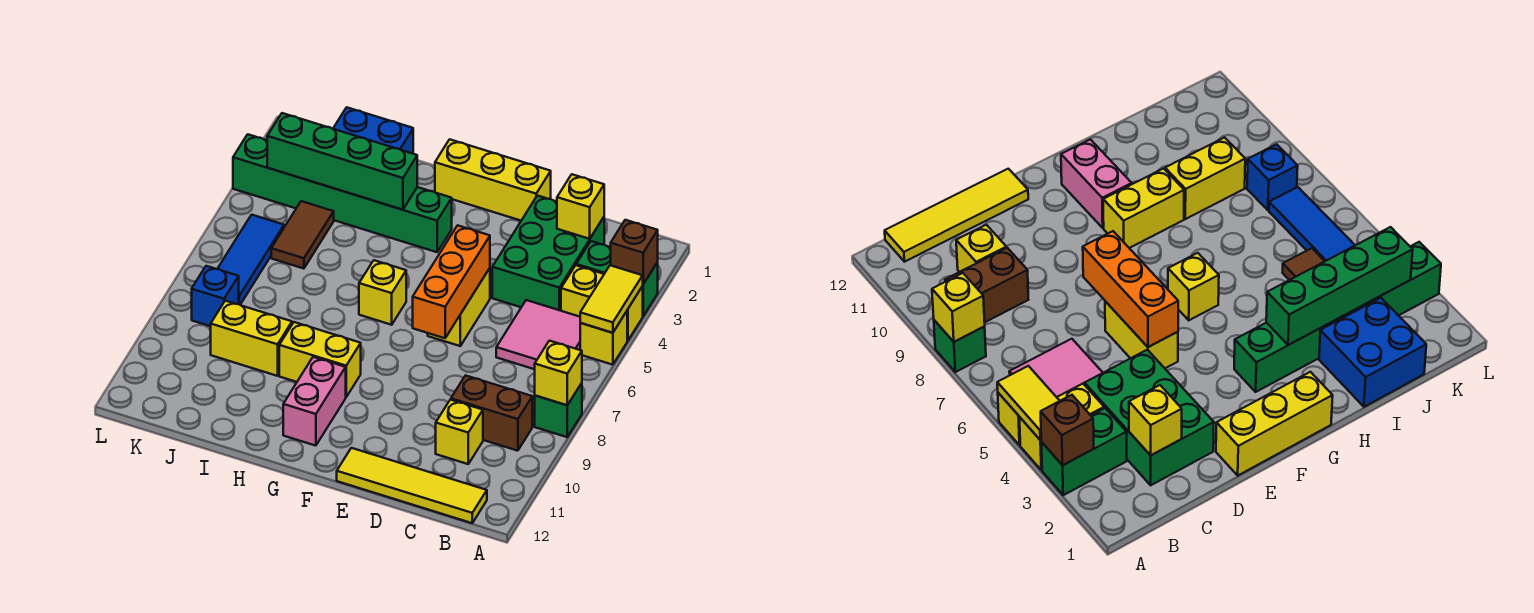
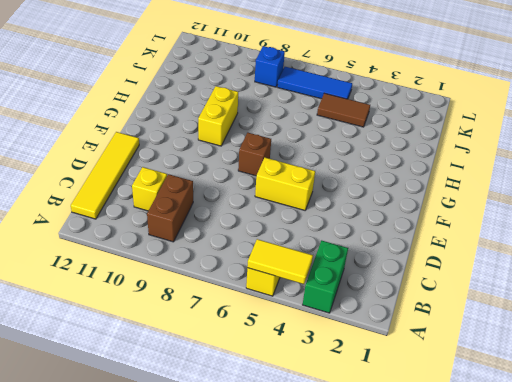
brown brick F7 level 1 -> brown brick A3 level 2
none -> yellow brick A4:B4 level 1
none -> green brick A8 level 1
none -> pink tile B5:C6 level 1

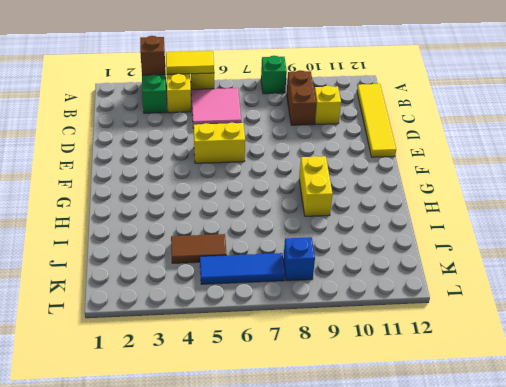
none -> green brick C2:D4 level 1
none -> yellow brick E1:G1 level 1
none -> green brick G3:L3 level 1

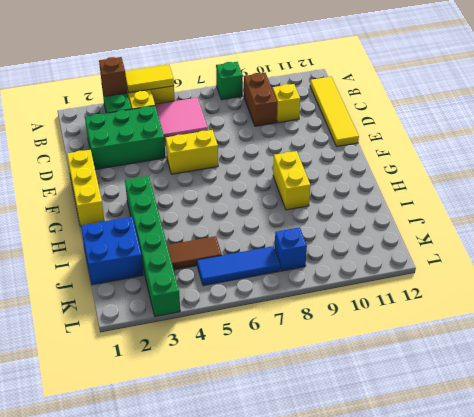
none -> yellow brick G6 level 1
none -> pink brick G10:G11 level 1
none -> yellow brick I9:J9 level 1

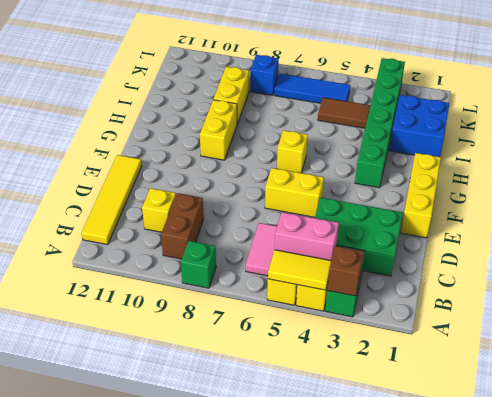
pink brick B4:B5 level 2 -> pink brick G10:G11 level 1
none -> yellow brick A8 level 2
none -> yellow brick C2 level 2
none -> orange brick E5:E7 level 2

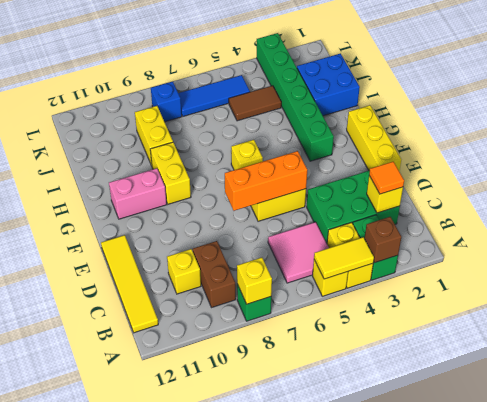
orange tile C2 level 3 -> none
none -> green brick H3:K3 level 2

